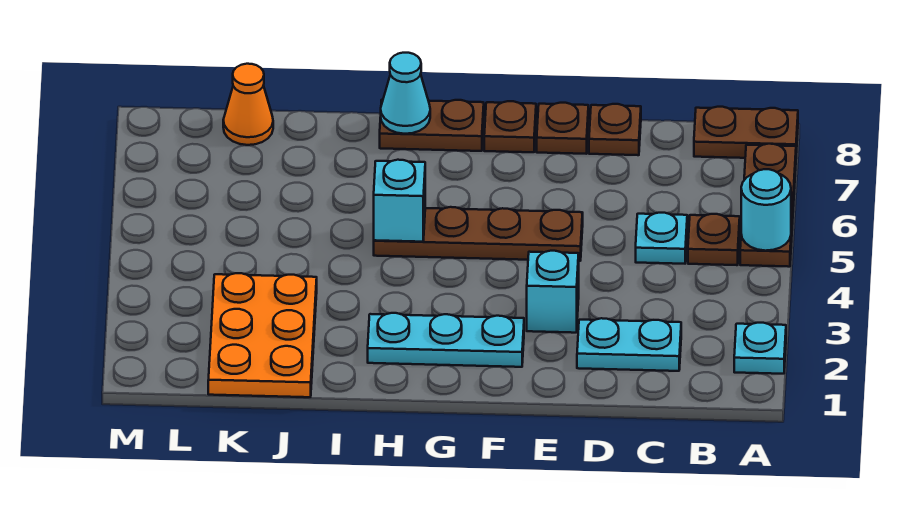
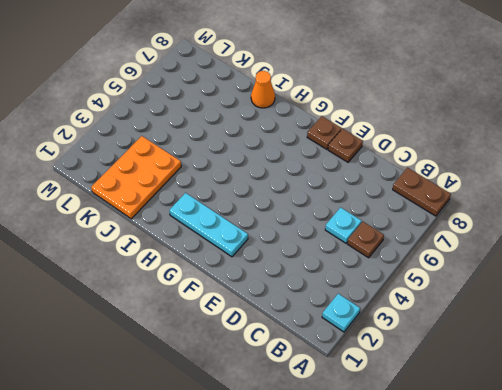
orange cone I8 level 1 -> orange cone K8 level 1
none -> brown plate A5:A7 level 1
none -> cyan plate C2:D2 level 1
none -> brown plate D8 level 1

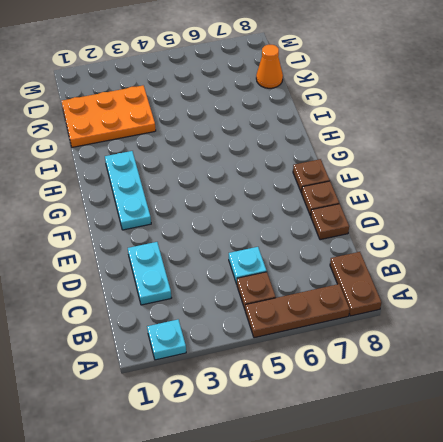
none -> cyan brick E3 level 1
none -> brown plate E5:H5 level 1
none -> brown plate G8:H8 level 1

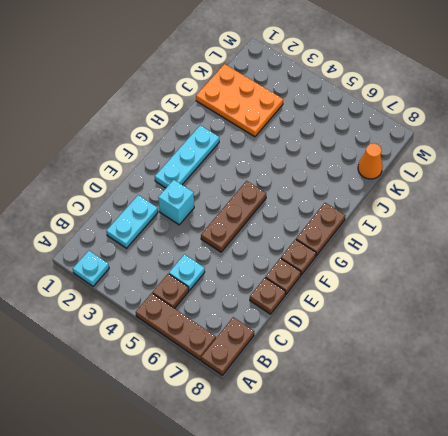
brown plate E5:G5 level 1 -> brown plate E5:H5 level 1
none -> cyan round brick A5 level 2
none -> cyan brick H5 level 2
none -> cyan cone H8 level 2

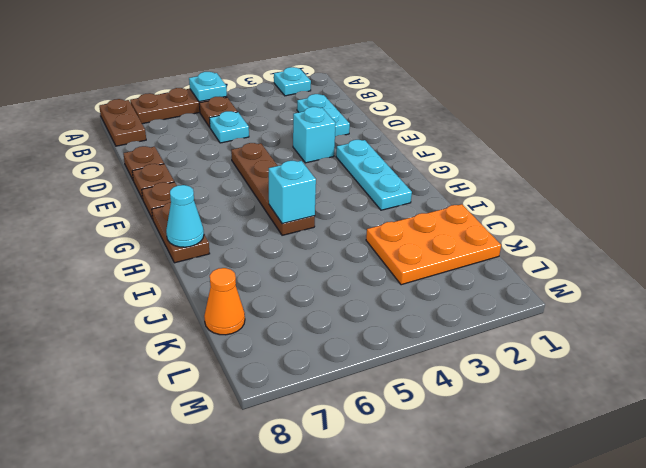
cyan plate A5 level 2 -> cyan round brick A5 level 2

